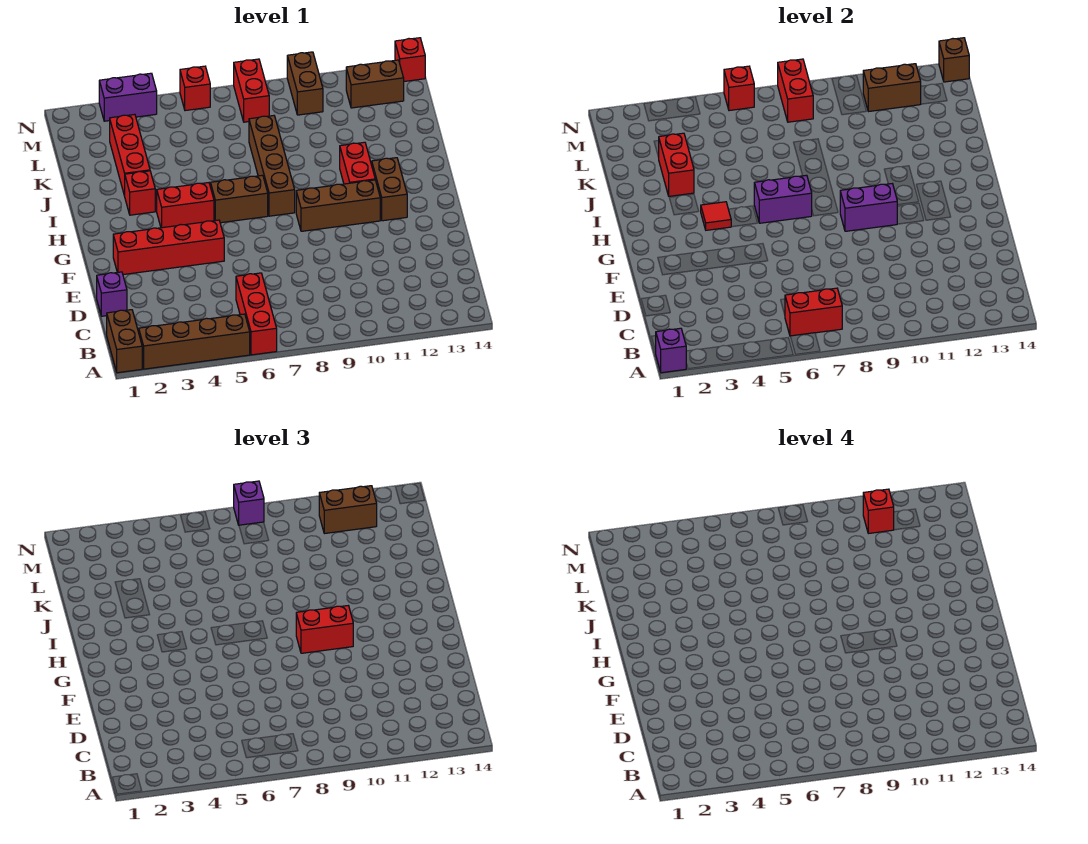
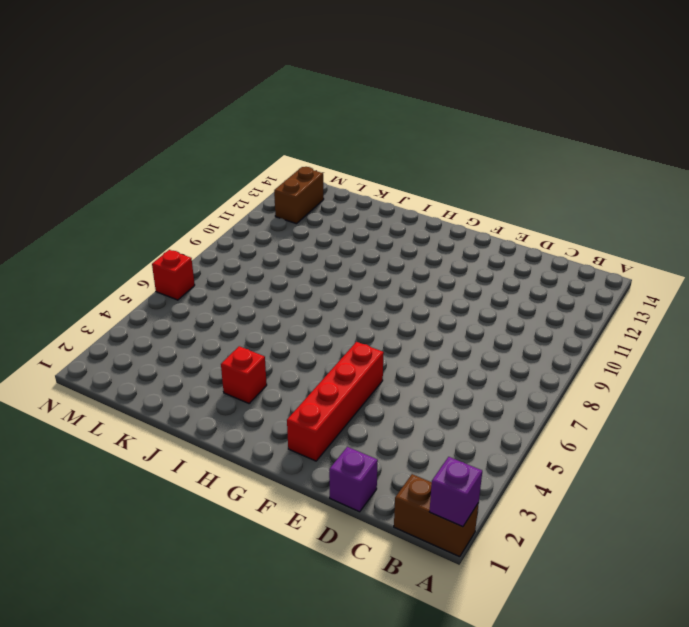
none -> brown brick A2:A5 level 1
none -> red brick A6:C6 level 1
none -> brown brick G9:G11 level 1
none -> brown brick G12:H12 level 1

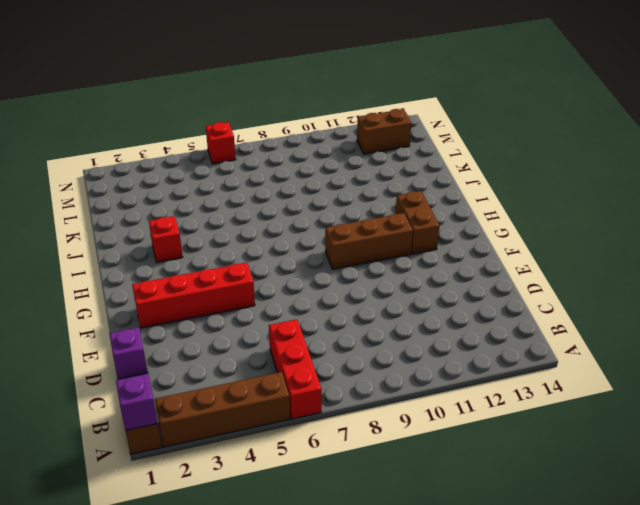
none -> red brick H4:H5 level 1
none -> brown brick H6:H7 level 1
none -> brown brick H8:K8 level 1
none -> red brick H11:I11 level 1

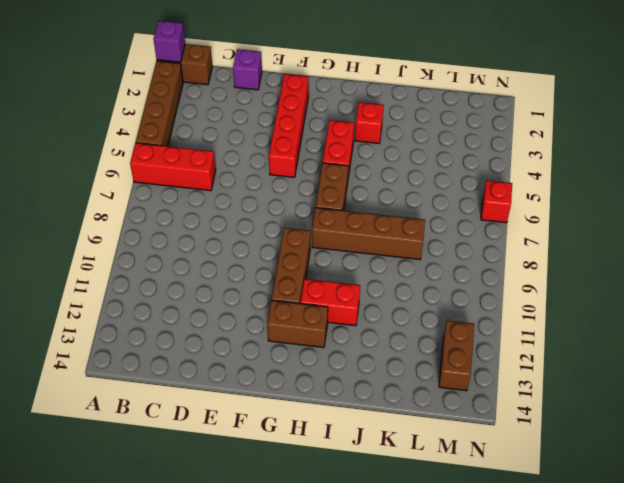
none -> red brick J3:L3 level 1
none -> red brick M8:N8 level 1
none -> brown brick M10:N10 level 1
none -> purple brick N3:N4 level 1

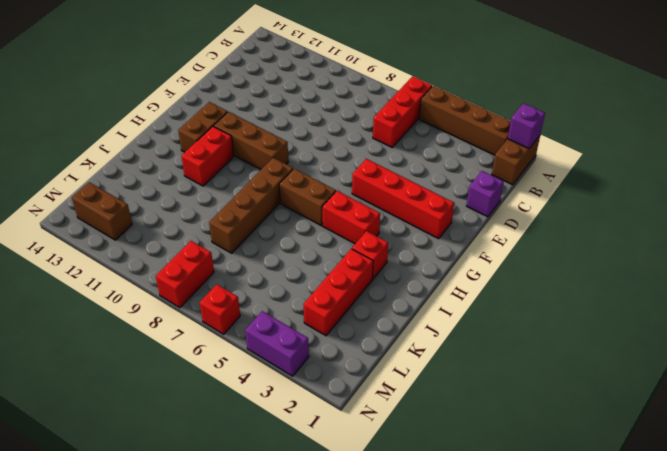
none -> brown brick M10:N10 level 1
none -> red brick N14 level 1
none -> red brick B6:B7 level 2
none -> purple brick G9:G10 level 2

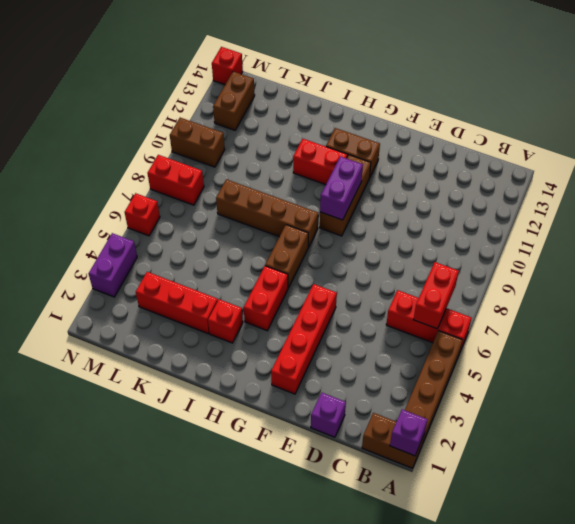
none -> red tile H4 level 2
none -> purple brick H6:H7 level 2
none -> red brick J3:K3 level 2
none -> red brick M8:N8 level 2

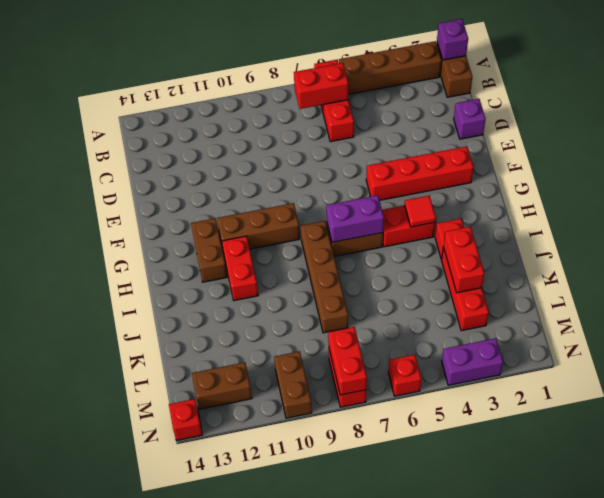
none -> purple brick G9:G10 level 2
none -> brown brick M11:M12 level 2
none -> red brick N6 level 2
none -> brown brick N14 level 2

